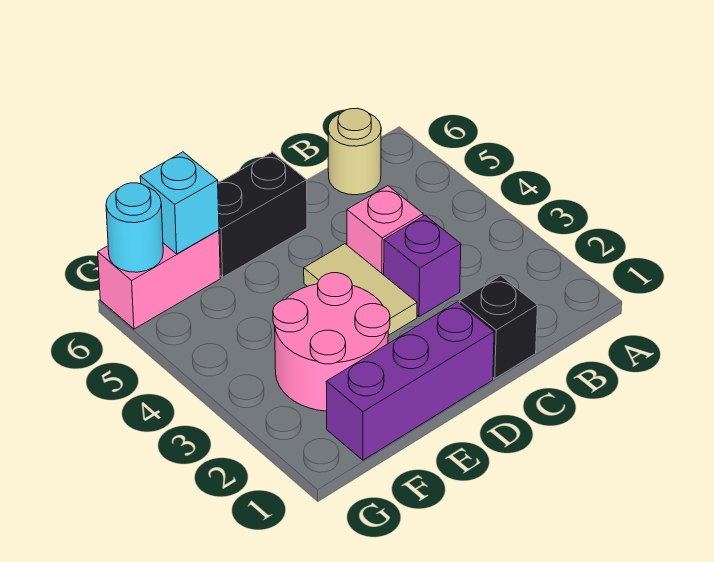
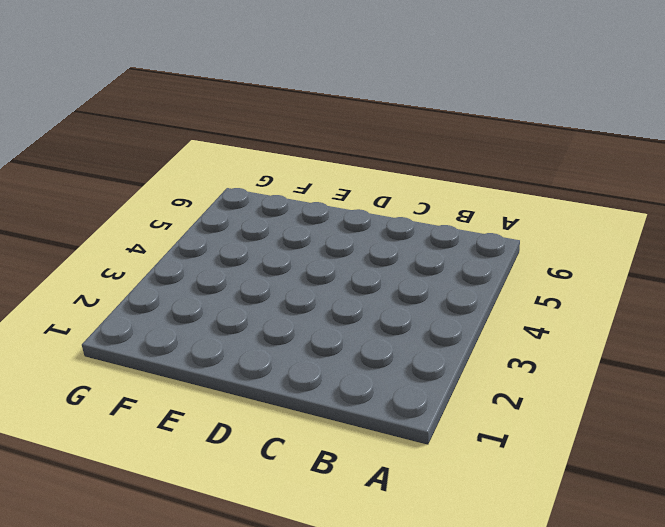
none -> tan round brick B6 level 1
none -> black brick C1 level 1

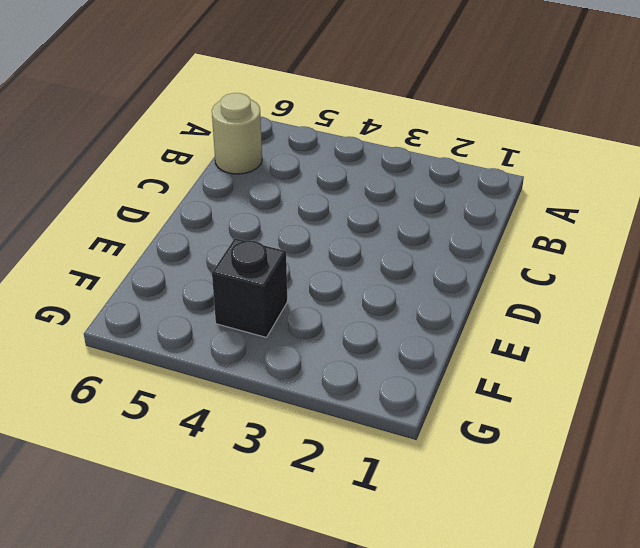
black brick F4 level 1 -> black brick C1 level 1
none -> purple brick C3 level 1
none -> pink brick C4 level 1

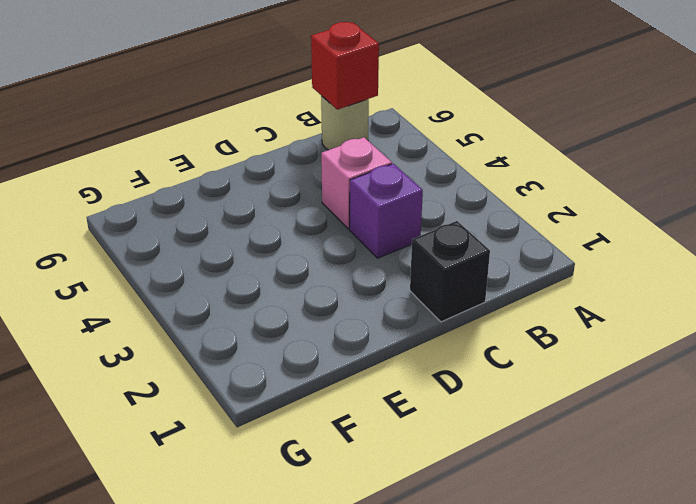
red brick B6 level 2 -> none
none -> purple brick D1:F1 level 1
none -> tan tile D3:D4 level 1

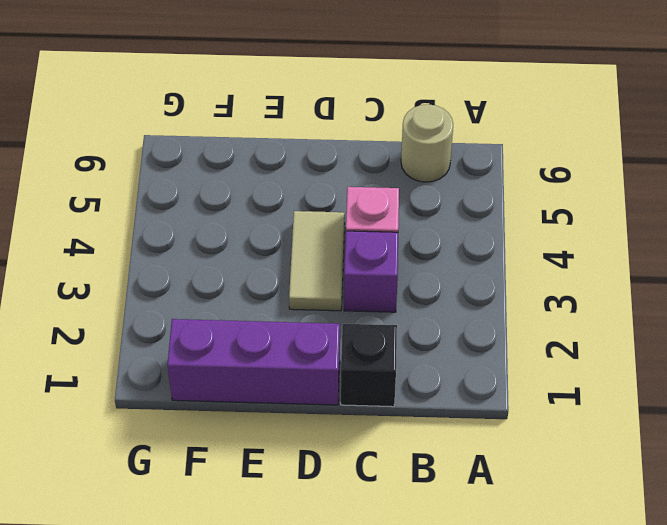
none -> black brick D6:E6 level 1
none -> pink round brick E2:F3 level 1

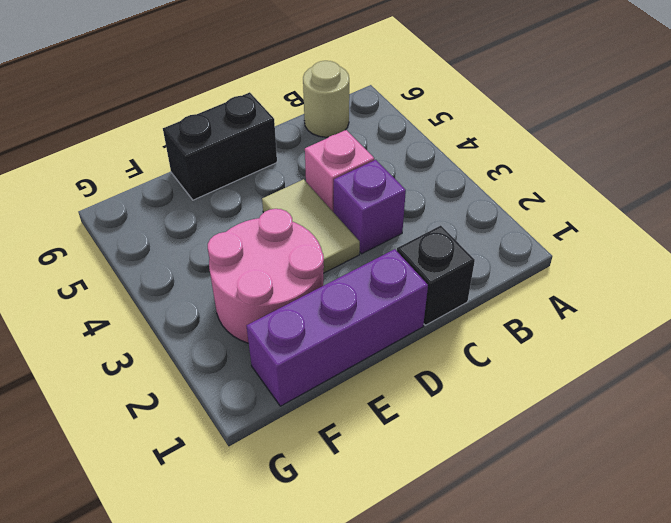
none -> pink brick F6:G6 level 1
none -> cyan brick F6 level 2

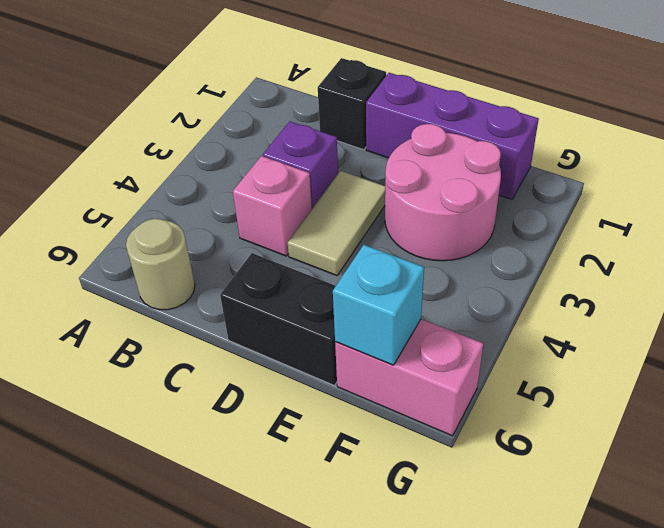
none -> cyan round brick G6 level 2

